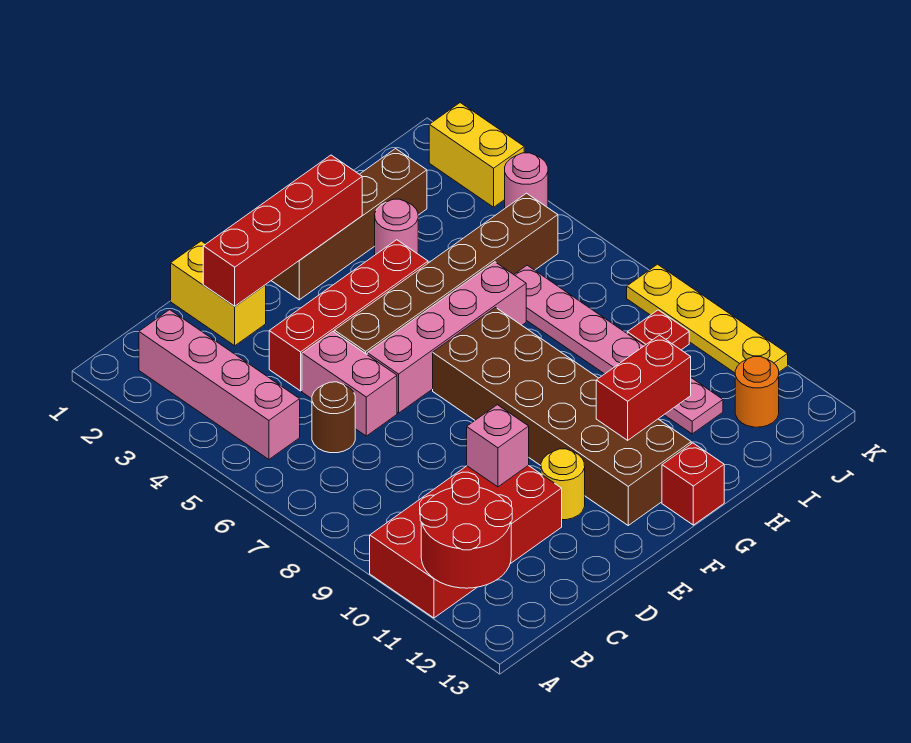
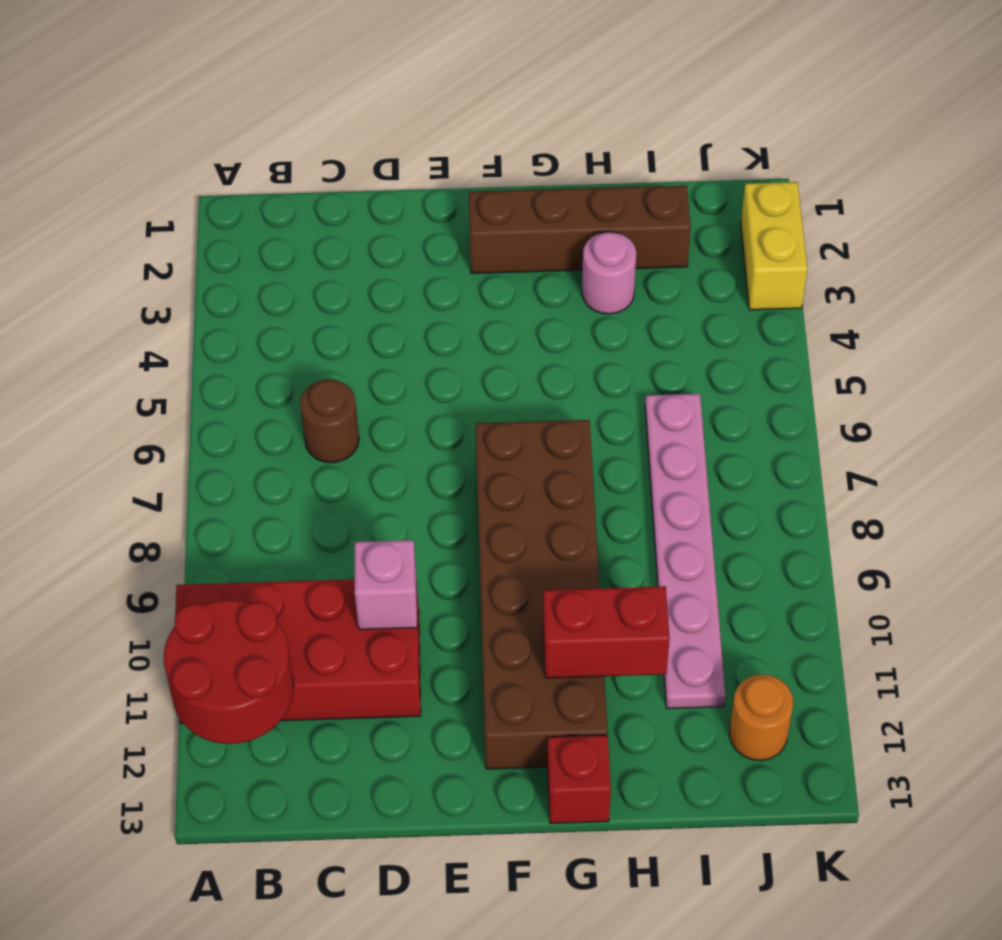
none -> pink brick B2:B5 level 1
none -> yellow brick D1:D2 level 1
none -> red brick D4:G4 level 1

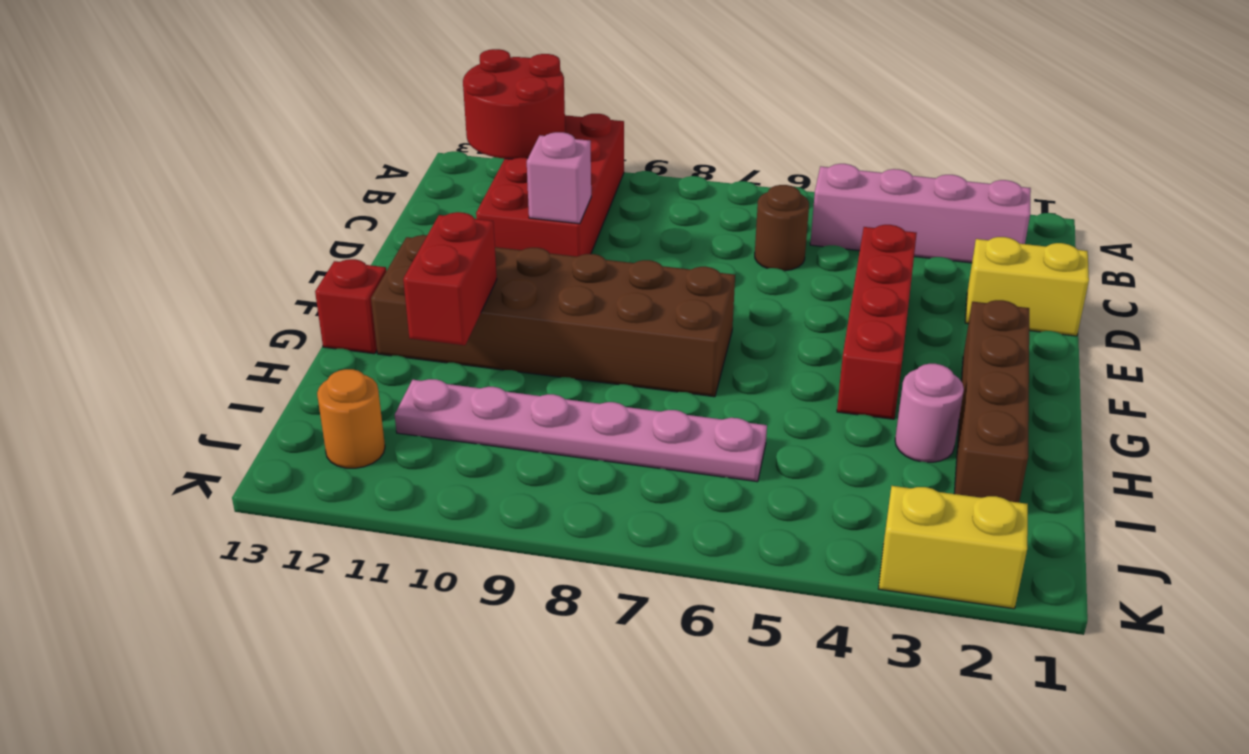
none -> pink brick D5:D6 level 1
none -> brown brick E5:J5 level 1
none -> pink brick E6:H6 level 1

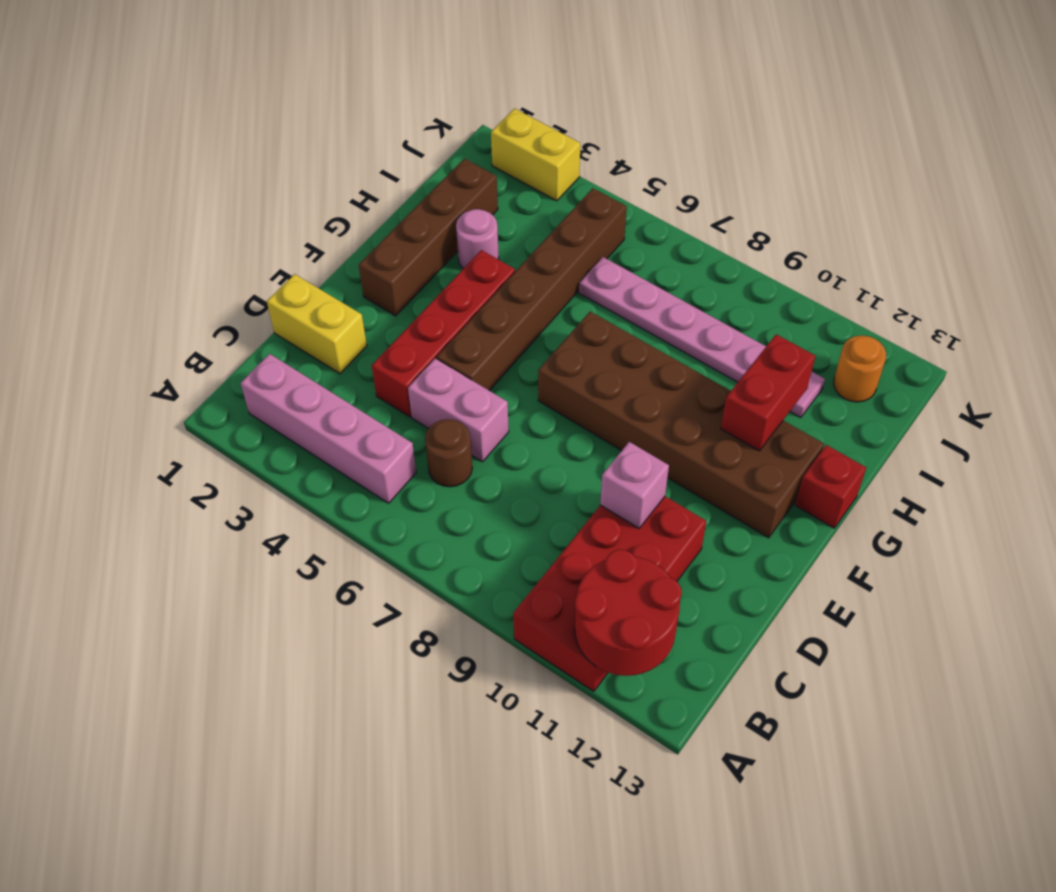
none -> pink brick E6:H6 level 1
none -> yellow round brick E11 level 1
none -> red plate J9 level 1

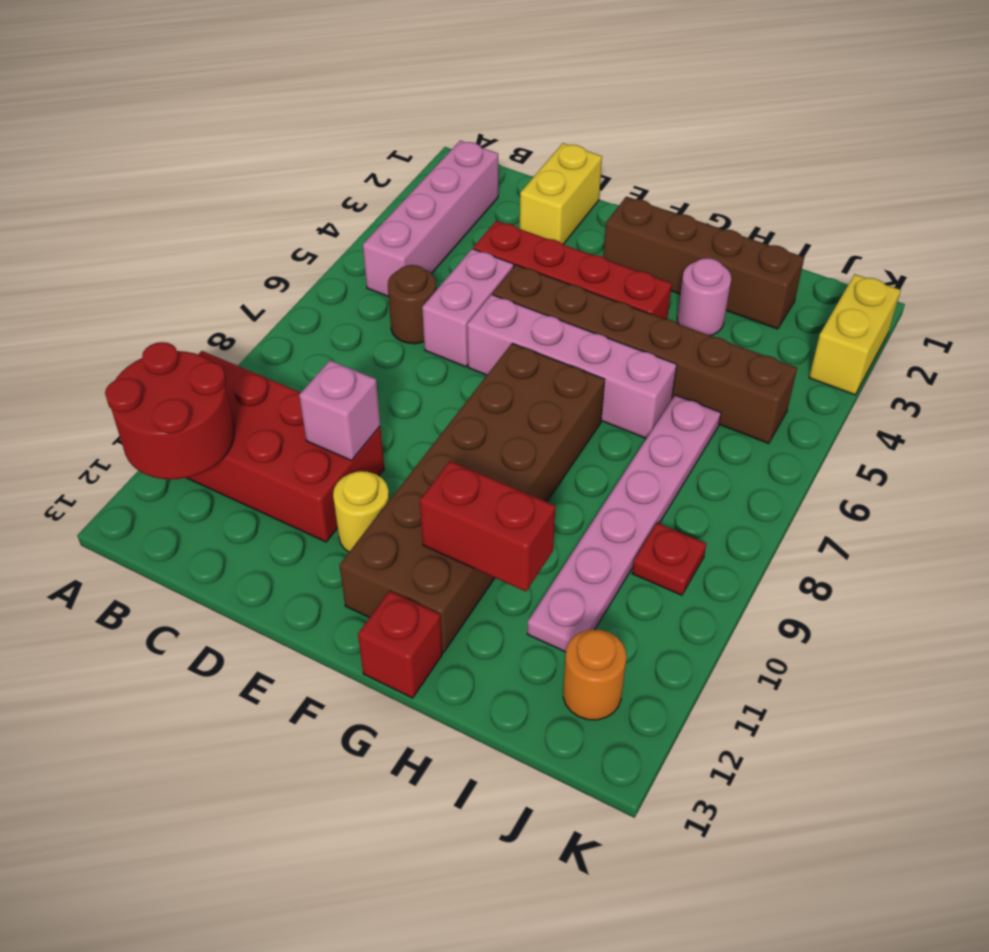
none -> pink round brick K4 level 1
none -> yellow plate K8:K11 level 1
none -> red brick D2:G2 level 2

